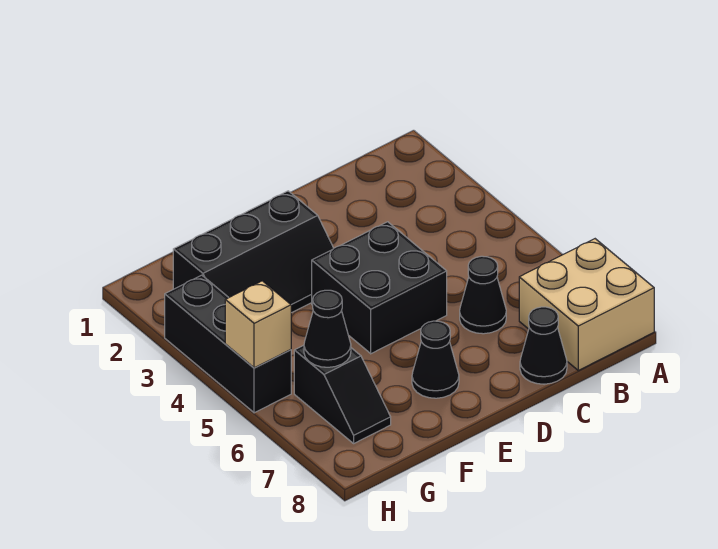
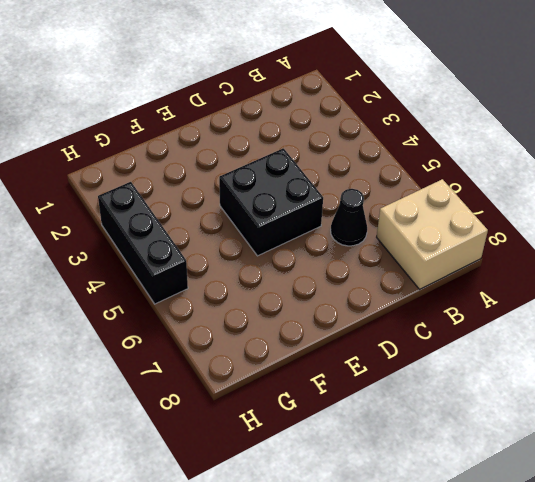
none -> black cone C8 level 1
none -> black slope E2:G3 level 1 top 2

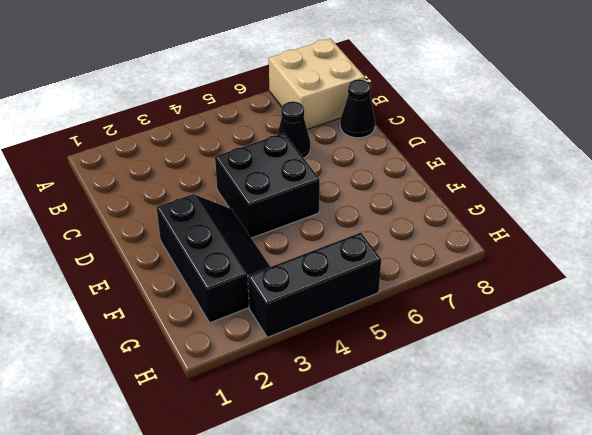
none -> black cone E7 level 1
none -> black slope G6:G7 level 1 top 6

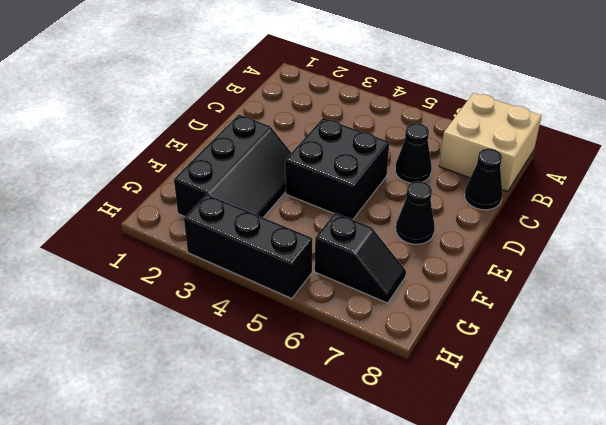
none -> black cone G6 level 2
none -> tan brick H5 level 2

